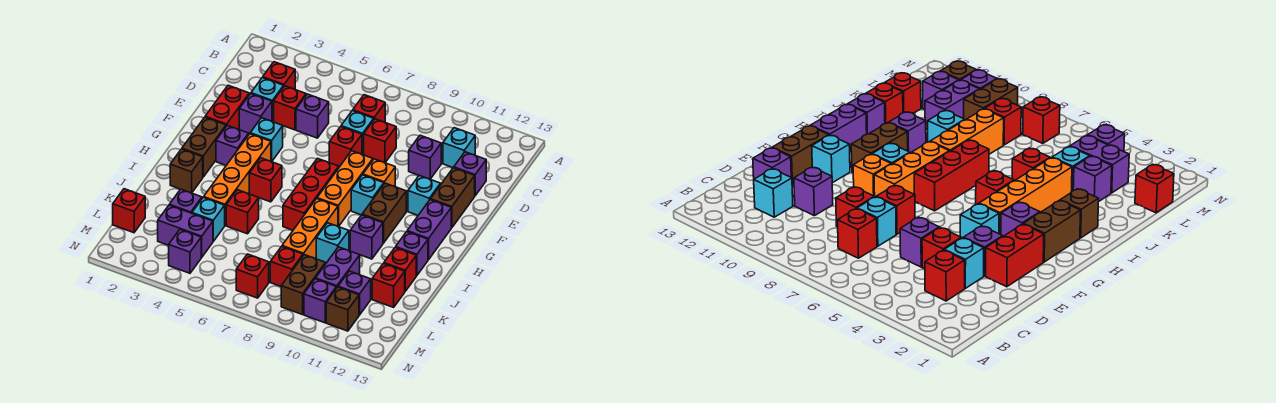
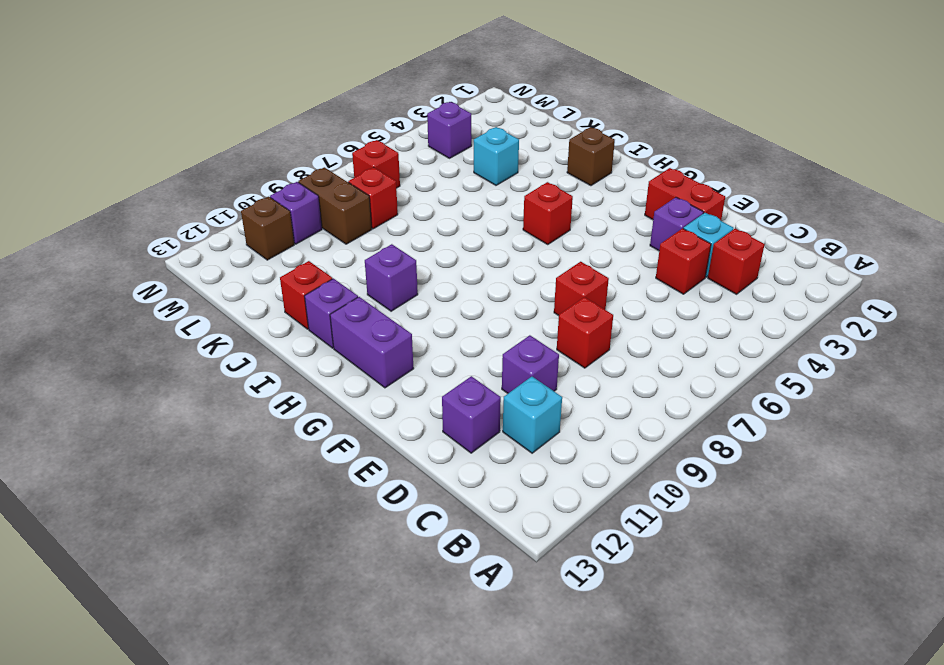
none -> red brick C7 level 1
none -> purple brick D5 level 1
none -> cyan brick D7 level 1
none -> brown brick E12:F12 level 1

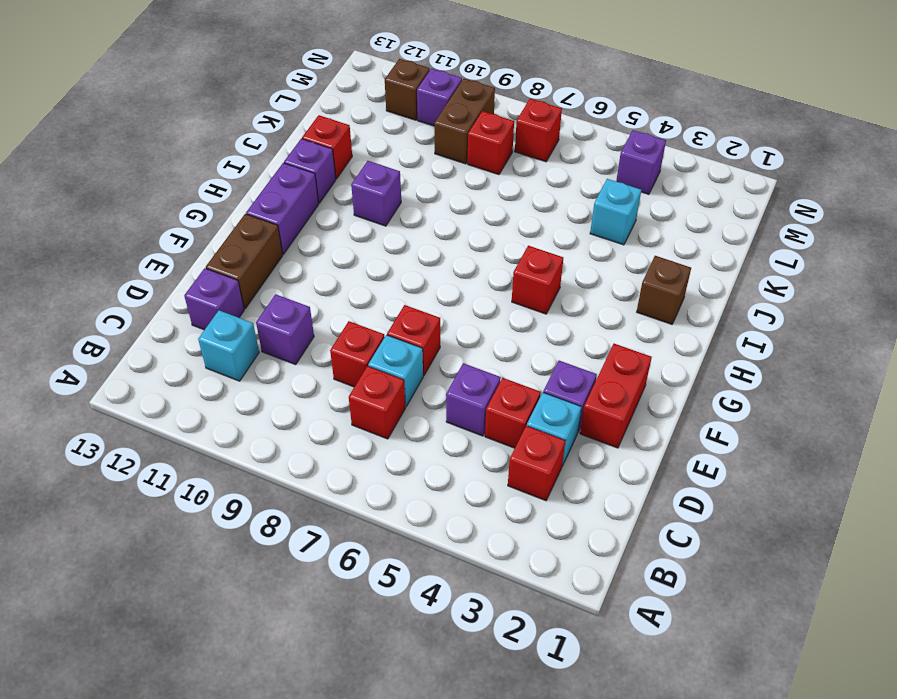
none -> cyan brick F4 level 1
none -> orange brick F8:H8 level 1
none -> orange brick F9 level 1
none -> cyan brick F11 level 1

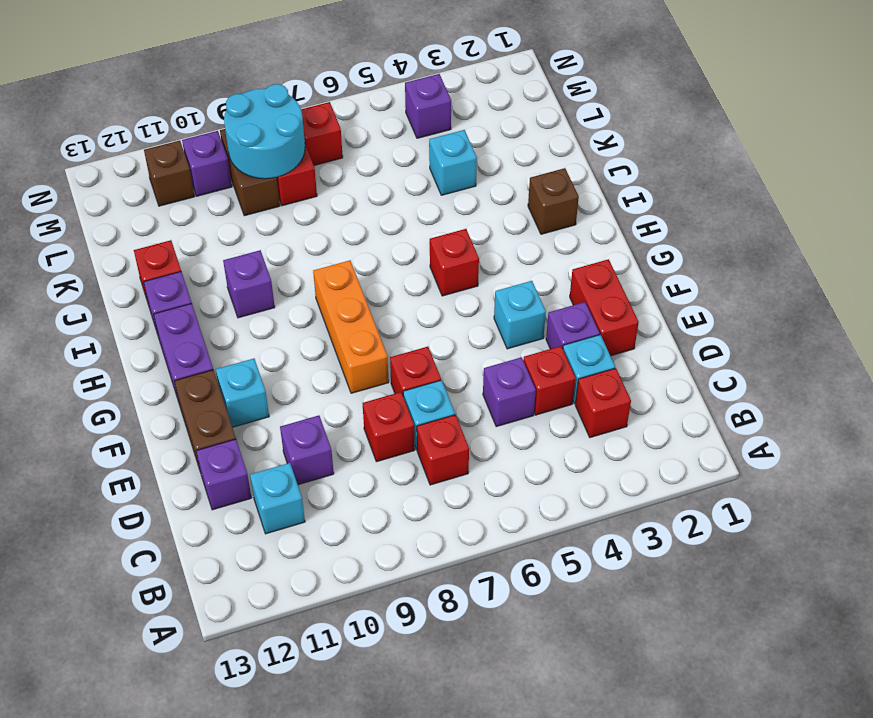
cyan round brick L8:M9 level 2 -> none
none -> orange brick F9 level 1
none -> brown brick G2:H2 level 1
none -> purple brick G3 level 1
none -> orange brick G4:J4 level 1

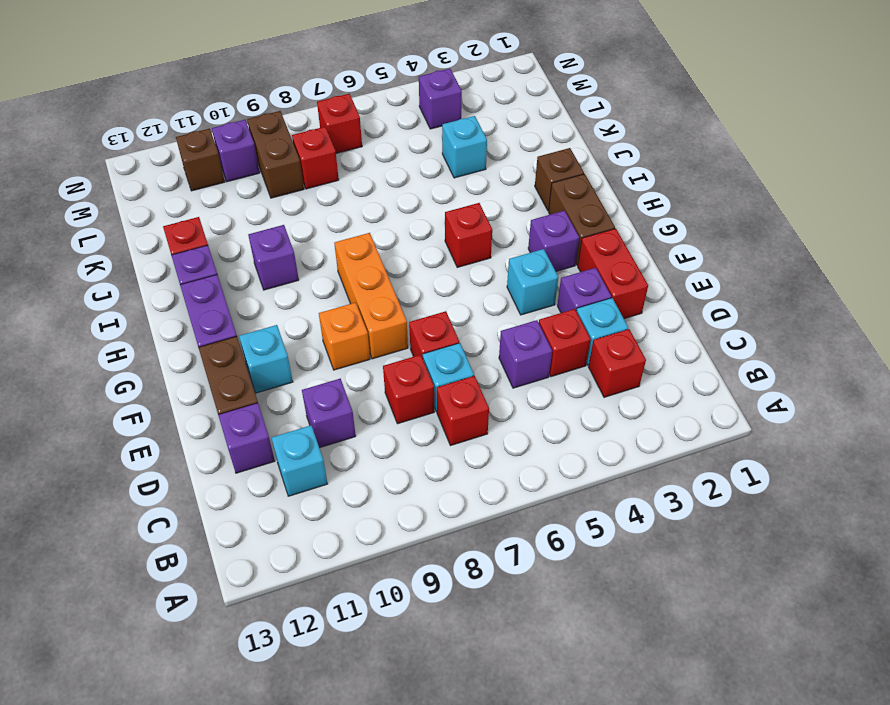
none -> orange brick G4:J4 level 1
none -> red brick G7:I7 level 1
none -> cyan brick G9 level 1
none -> brown brick G10:H10 level 1

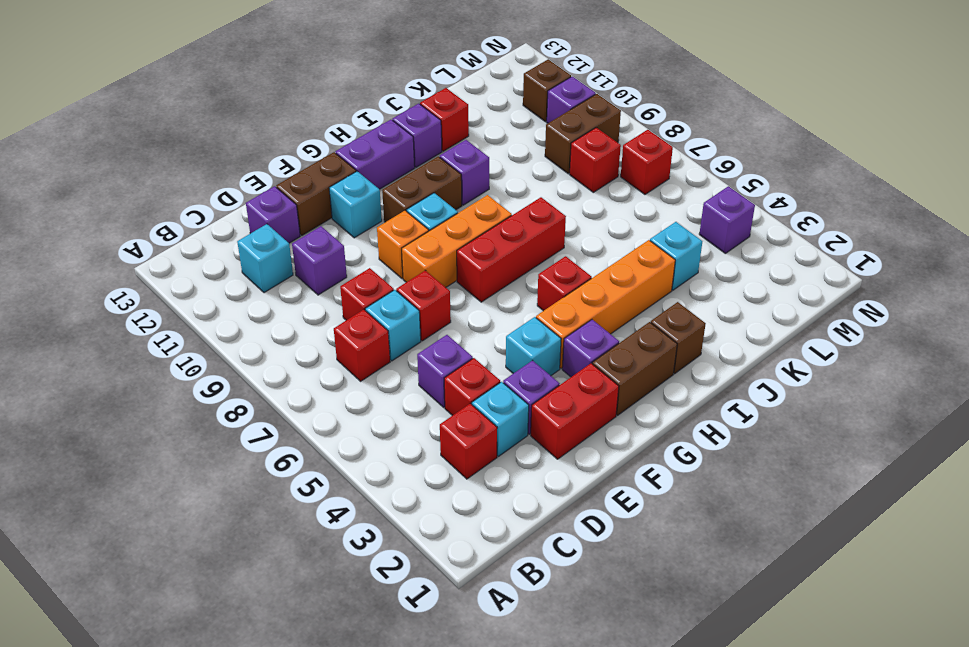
none -> orange brick I8:K8 level 1
none -> red brick J5 level 1
none -> cyan brick J9 level 1
none -> purple brick K3 level 1

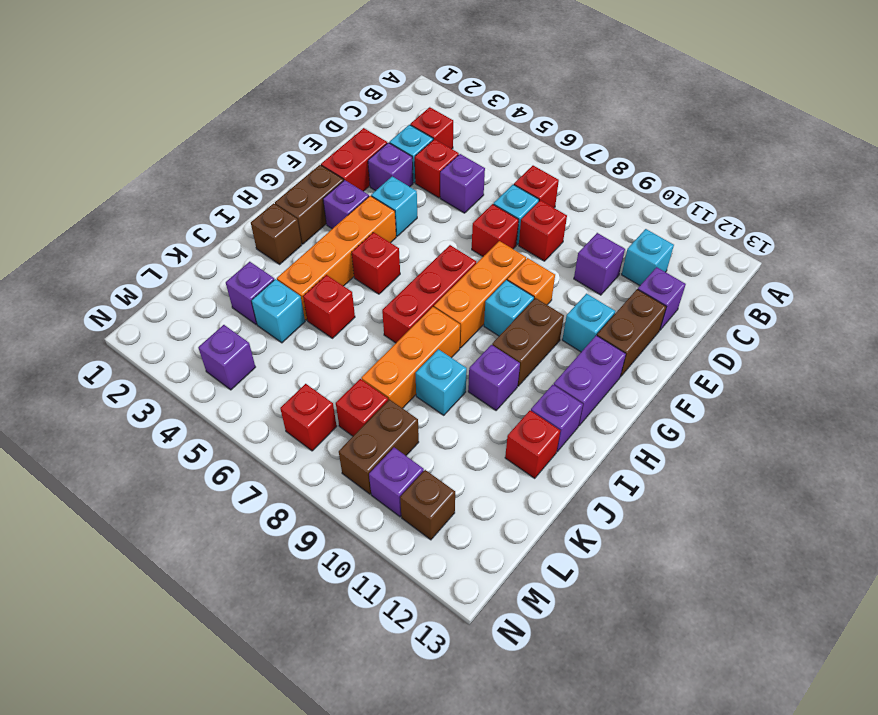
none -> purple brick K10:L10 level 1
none -> red brick K12 level 1
none -> red brick L1 level 1
none -> purple brick L3:L4 level 1

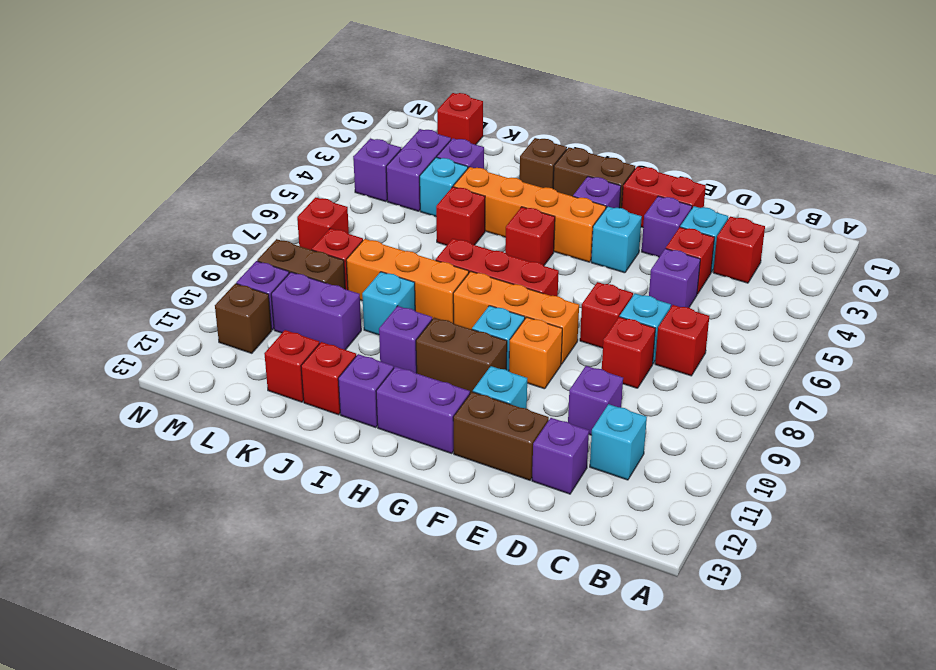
none -> purple brick L11 level 1

